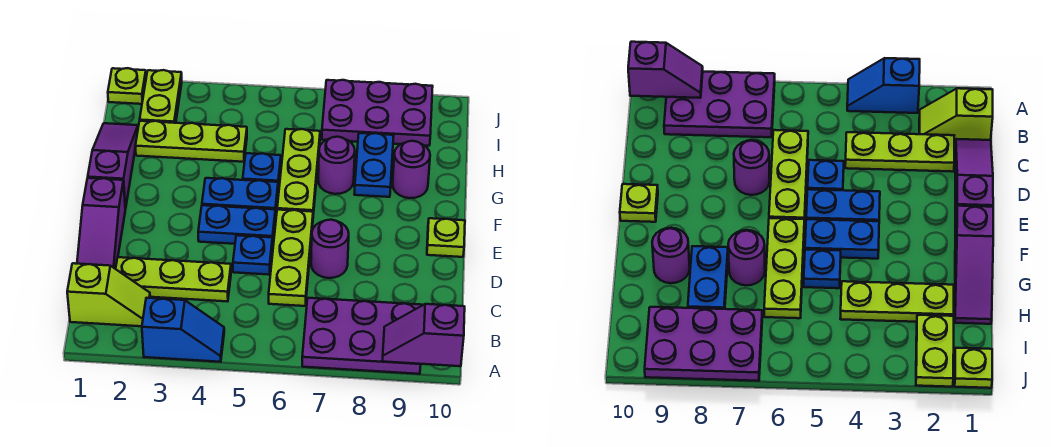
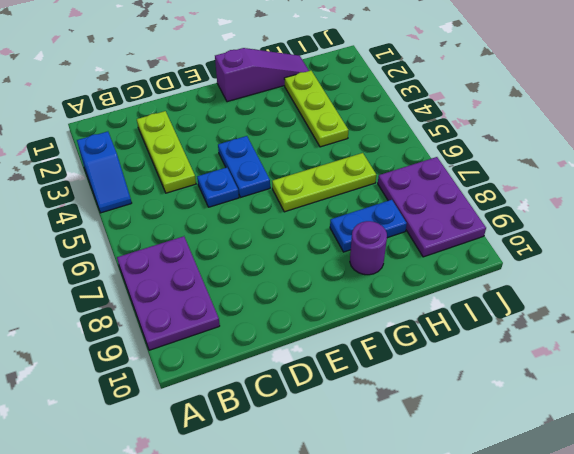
none -> lime slope B1:B2 level 1 top 1
none -> purple slope C1:E1 level 1 top E
none -> lime plate C6:E6 level 1

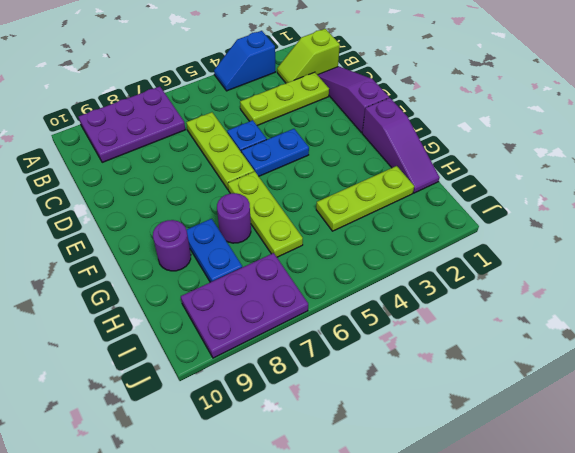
none -> purple round brick D7 level 1
none -> lime plate E10 level 1
none -> blue plate F4:F5 level 1

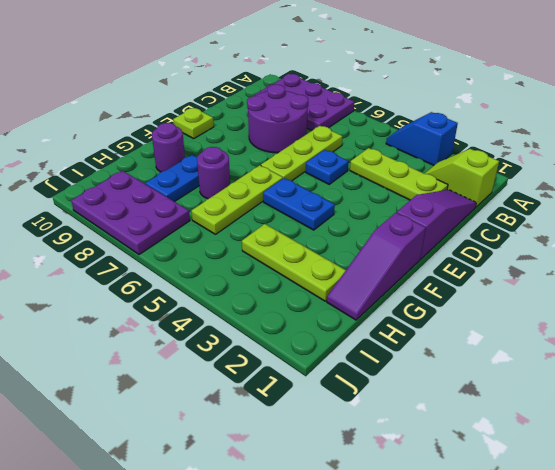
purple round brick C7:D8 level 1 -> purple round brick D7 level 1
none -> blue plate E4:E5 level 1
none -> blue plate G5 level 1
none -> lime plate I2:J2 level 1

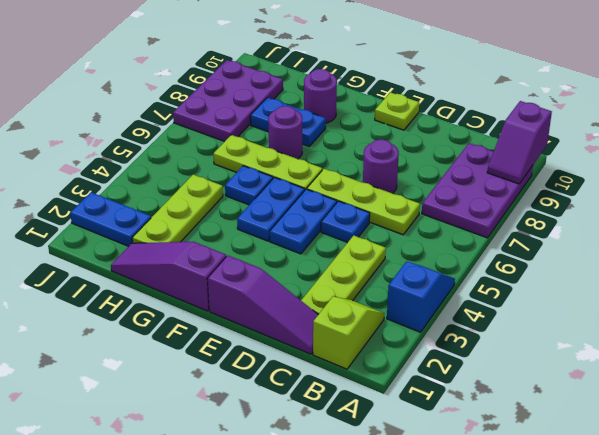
blue plate I2:J2 level 1 -> lime plate I2:J2 level 1
none -> lime plate J1 level 1

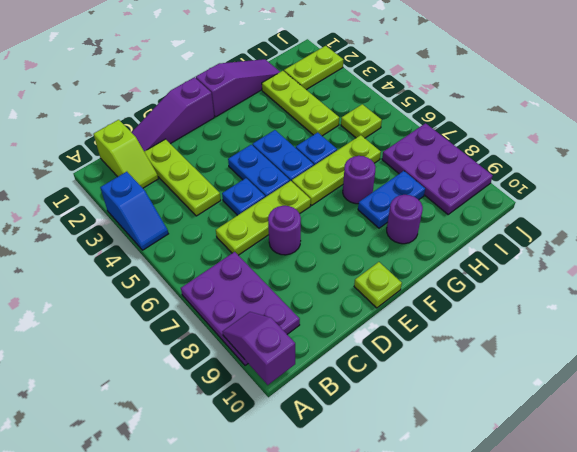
lime plate I5 level 1 -> lime plate J1 level 1

